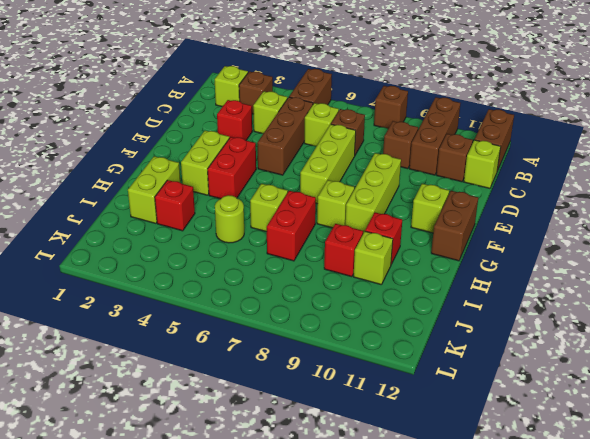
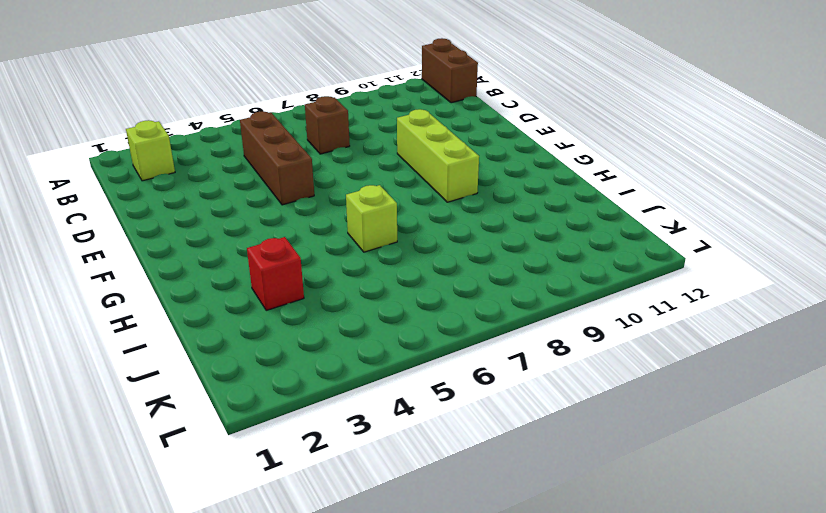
none -> brown brick A5:B5 level 1
none -> brown brick A8 level 1
none -> brown brick A10:C10 level 1

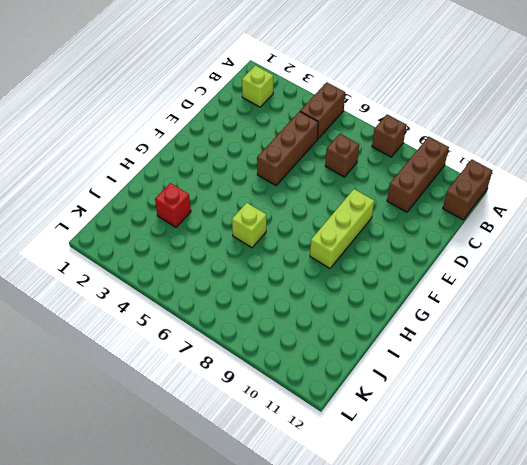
none -> brown brick B3 level 1
none -> lime brick C4 level 1
none -> lime brick C6 level 1

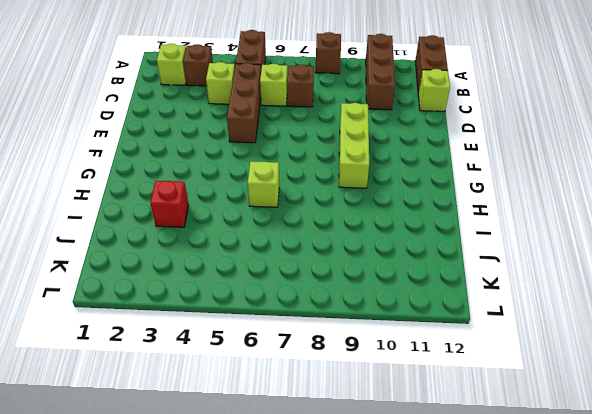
none -> brown brick C9 level 1
none -> brown brick C11 level 1
none -> red brick D3 level 1

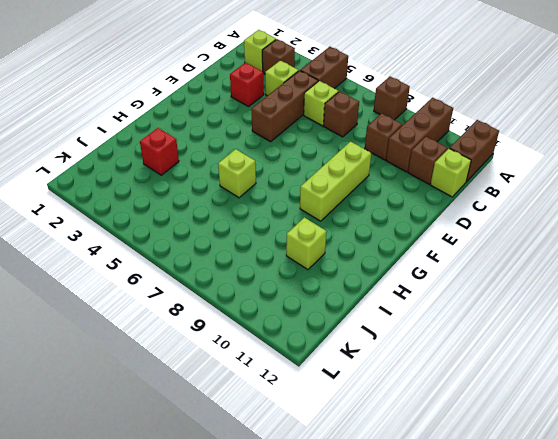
none -> lime brick D7:F7 level 1
none -> lime brick F3:G3 level 1
none -> red brick F4:G4 level 1

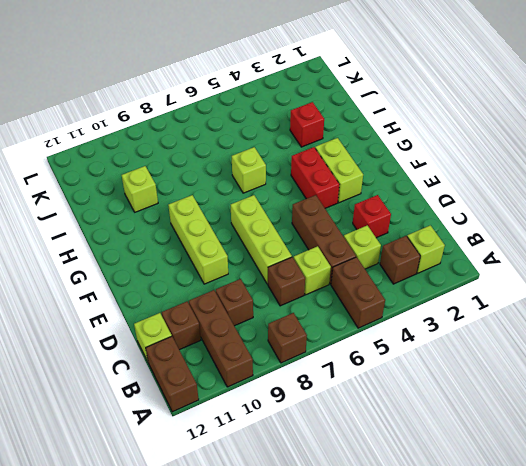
none -> lime brick F11 level 1
none -> brown brick F12:G12 level 1
none -> lime brick G8 level 1

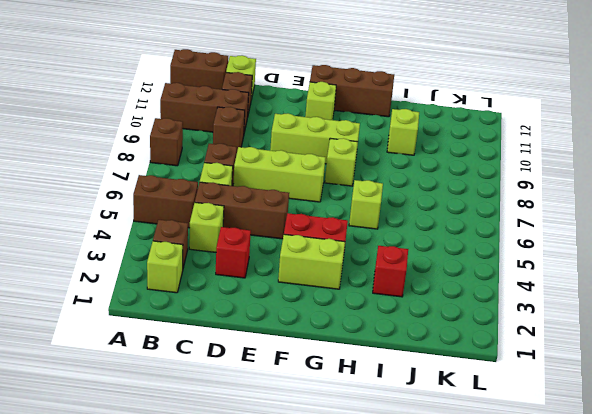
brown brick F12:H12 level 1 -> brown brick F12:G12 level 1
none -> lime brick H2:I2 level 1
none -> red brick H7:I7 level 1
none -> red brick H10 level 1

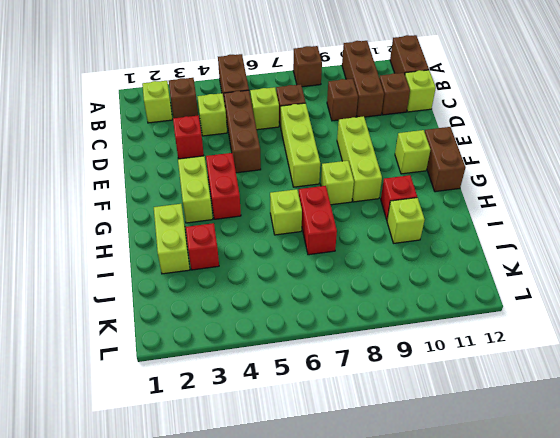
none -> lime round brick I5 level 1
none -> red brick I9 level 1

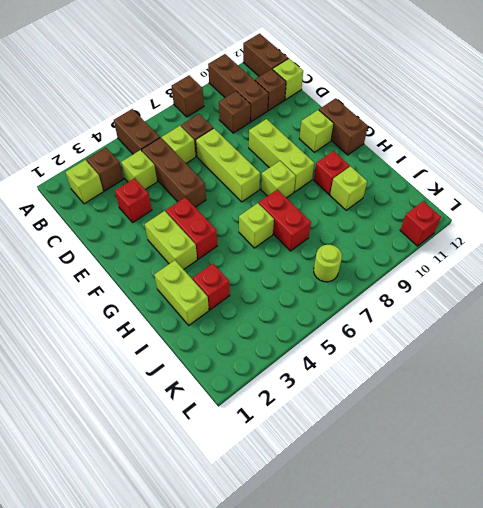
lime round brick K7 level 1 -> lime round brick I5 level 1
red brick L11 level 1 -> red brick I9 level 1

